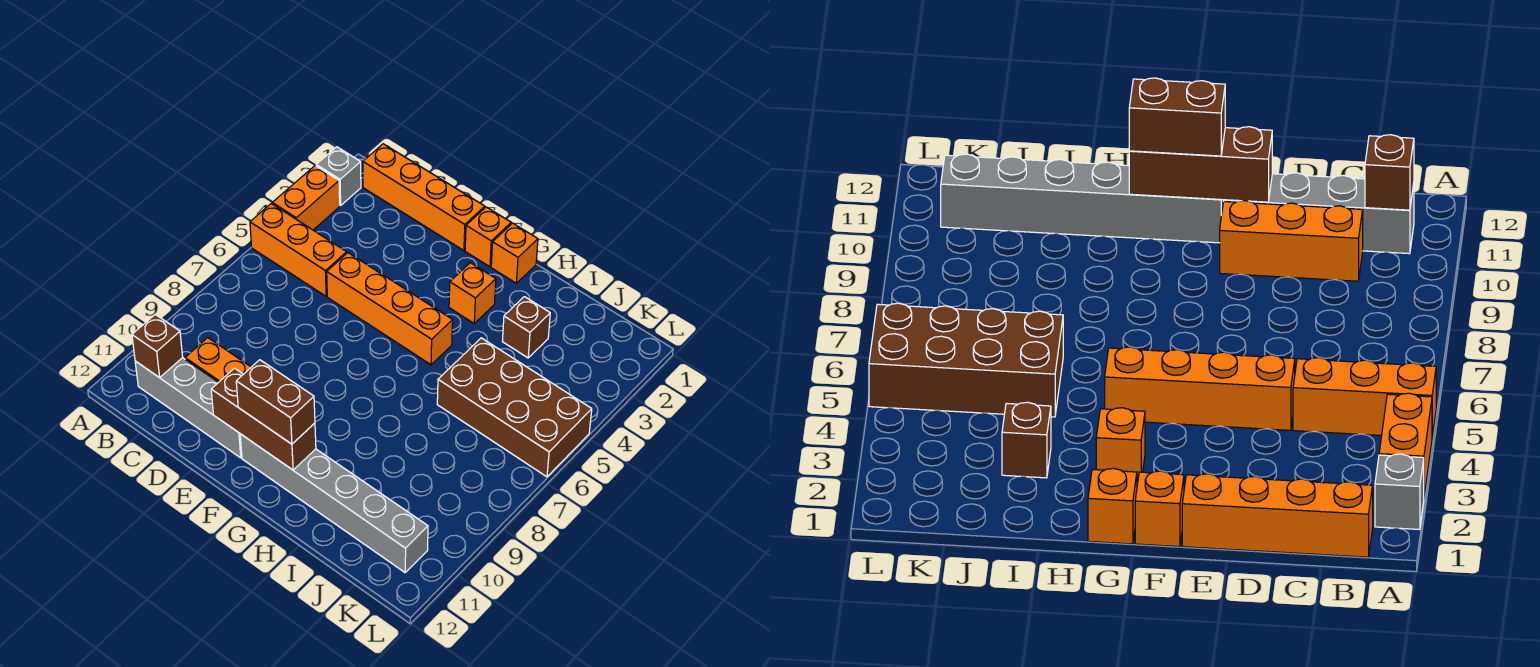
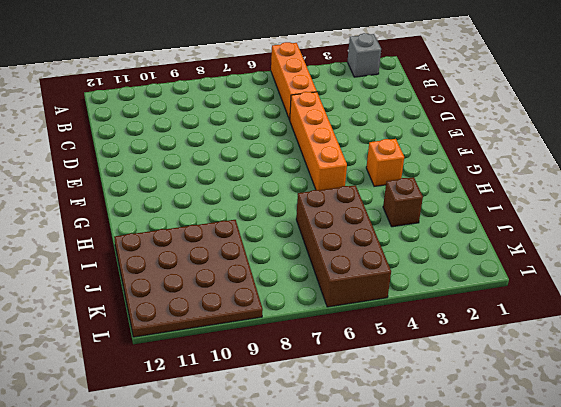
brown plate I9:L12 level 1 -> grey brick F11:K11 level 1
none -> orange brick A3:A4 level 1
none -> orange brick B1:E1 level 1
none -> grey brick B11:E11 level 1

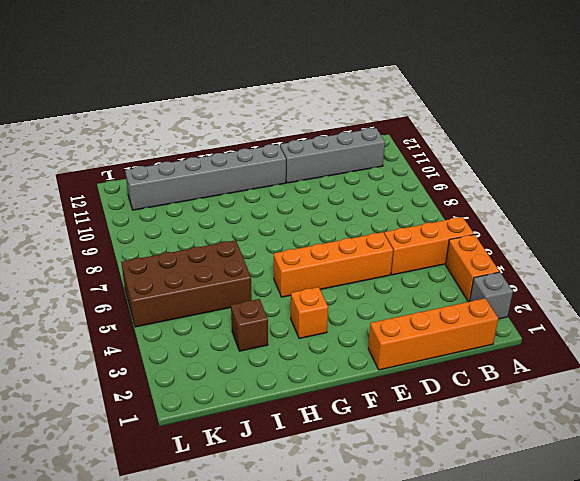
none -> orange brick C10:E10 level 1
none -> orange brick F1 level 1
none -> orange brick G1 level 1

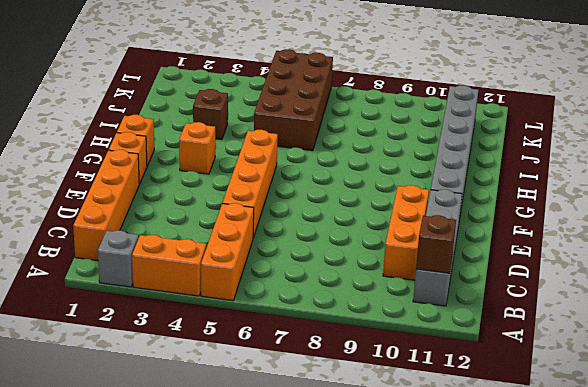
none -> brown brick E11:G11 level 2
none -> brown brick F11:G11 level 3

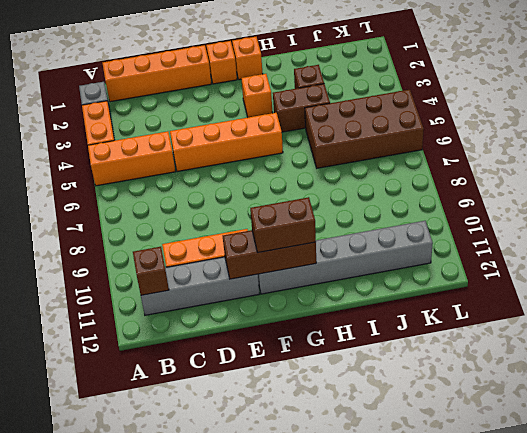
brown brick H4:I4 level 1 -> none

